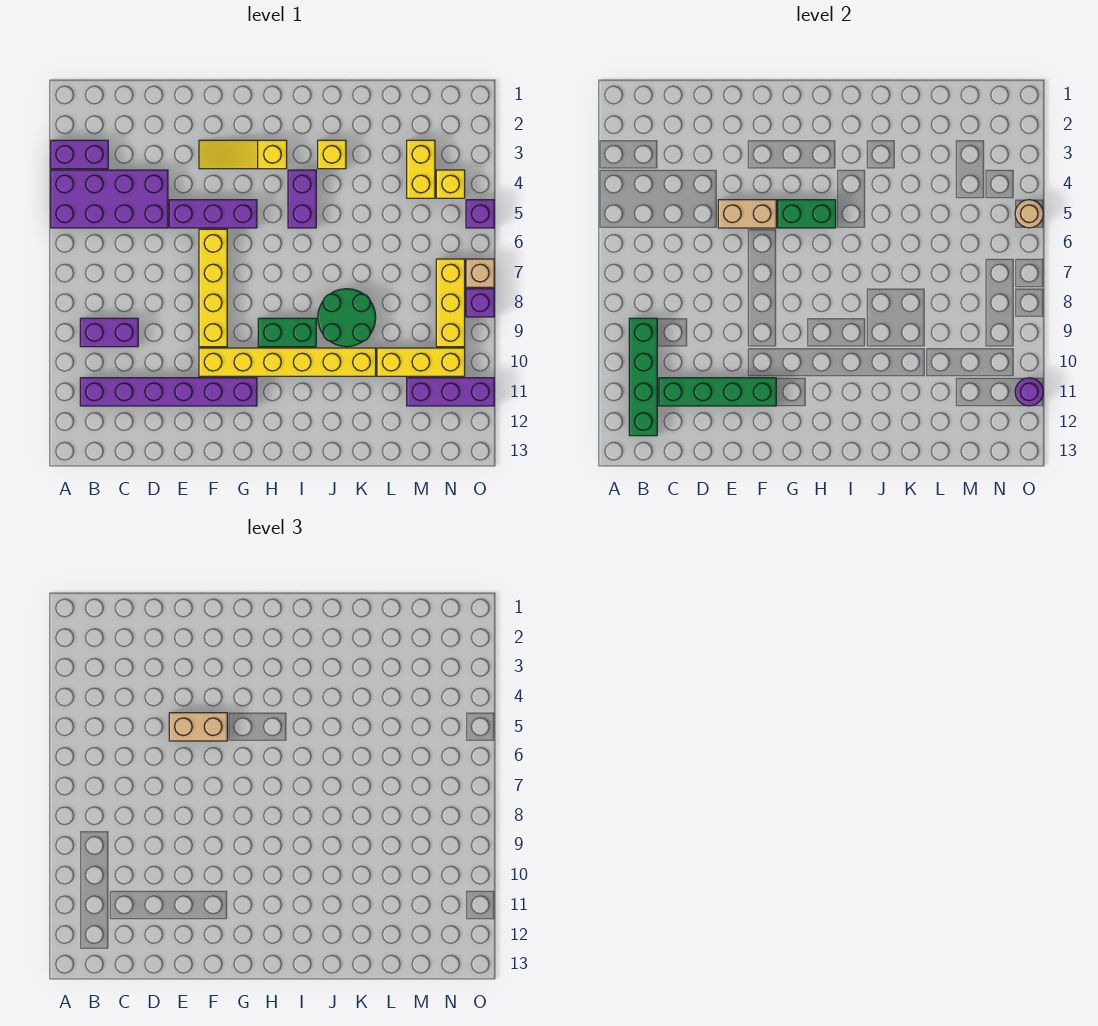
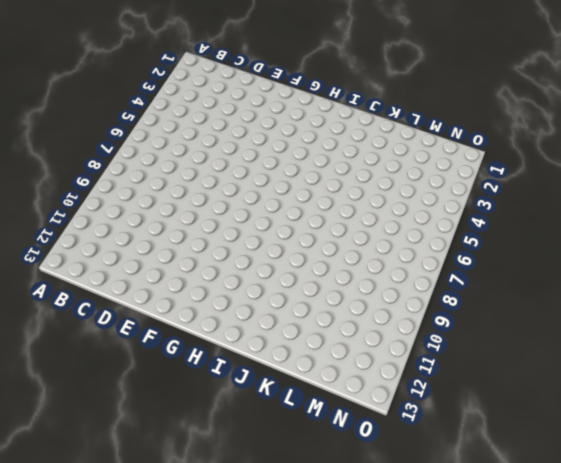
none -> purple brick A3:B3 level 1
none -> purple brick A4:D5 level 1
none -> purple brick B9:C9 level 1

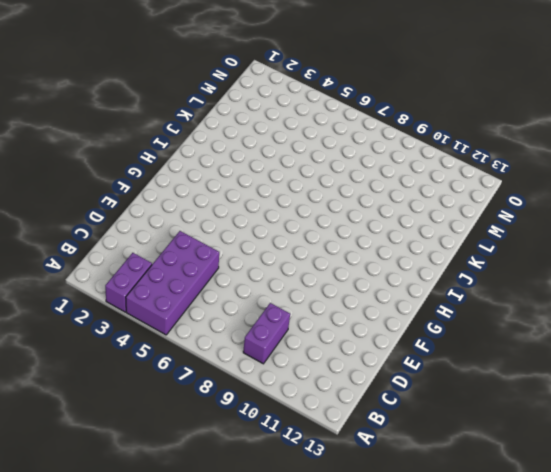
none -> purple brick B11:G11 level 1
none -> purple brick E5:G5 level 1
none -> yellow slope F3:H3 level 1 top H

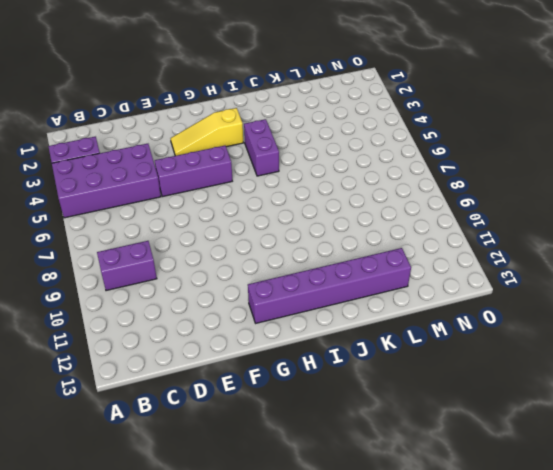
purple brick G12:L12 level 1 -> purple brick B11:G11 level 1
none -> yellow brick F6:F9 level 1
none -> yellow brick F10:K10 level 1
none -> green brick H9:I9 level 1

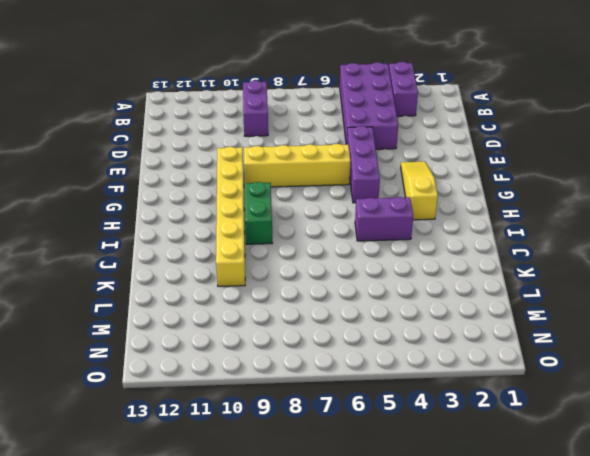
none -> purple brick B11:G11 level 1
none -> yellow brick J3 level 1
none -> green round brick J8:K9 level 1

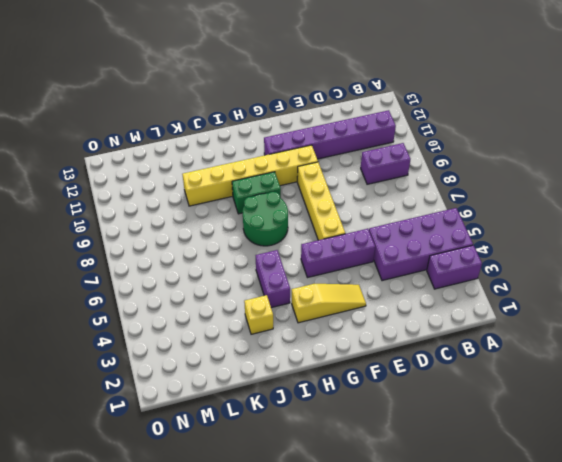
green round brick H7:I8 level 1 -> green round brick J8:K9 level 1
none -> yellow brick L10:N10 level 1
none -> yellow brick M3:M4 level 1
none -> purple brick M11:O11 level 1

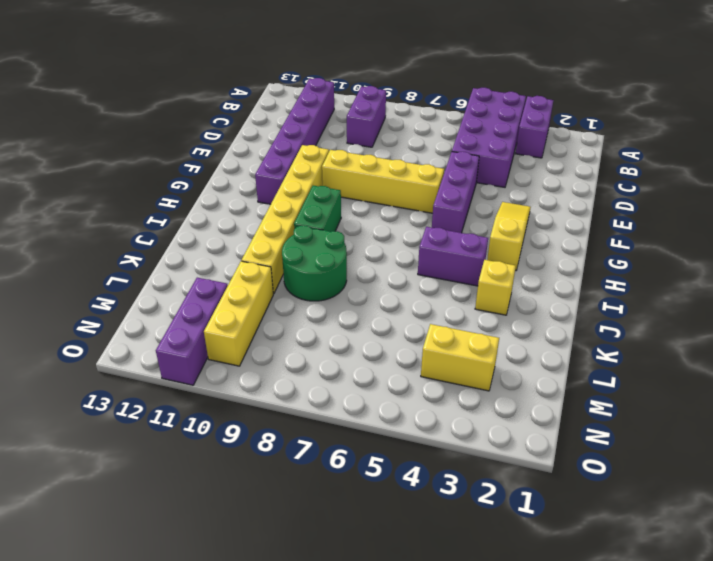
none -> yellow brick N4 level 1
none -> yellow brick N7:N9 level 1
none -> purple brick O5 level 1

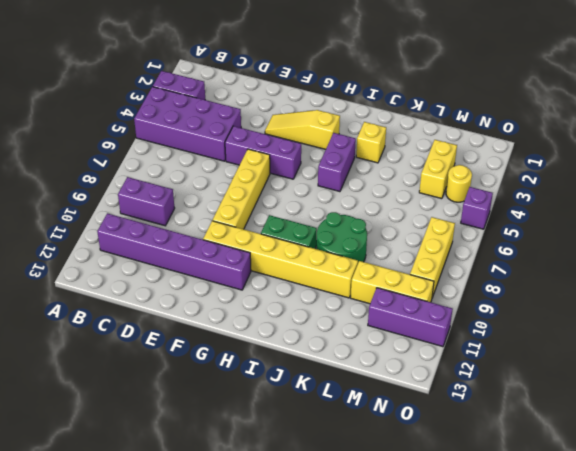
yellow round brick N4 level 1 -> yellow brick N4 level 1
none -> tan brick O7 level 1
none -> purple brick O8 level 1
none -> green brick B9:B12 level 2

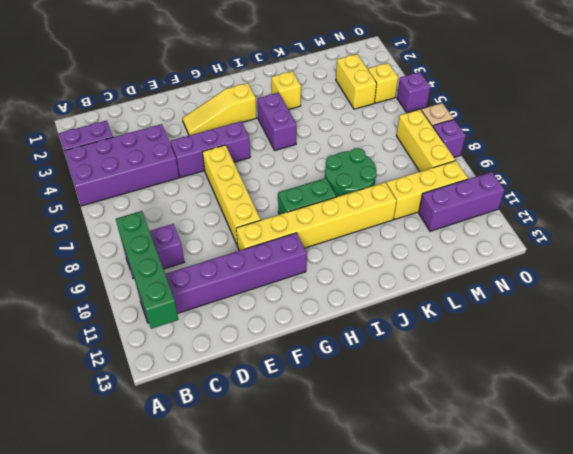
none -> green brick C11:F11 level 2
none -> tan brick E5:F5 level 2
none -> green brick G5:H5 level 2

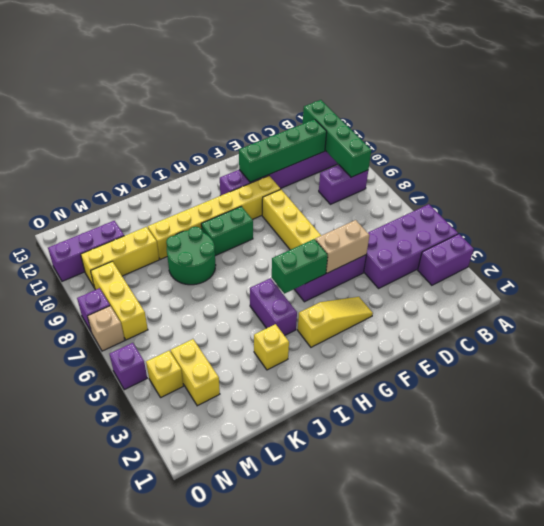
none -> tan round brick O5 level 2
none -> purple round brick O11 level 2
none -> tan brick E5:F5 level 3

